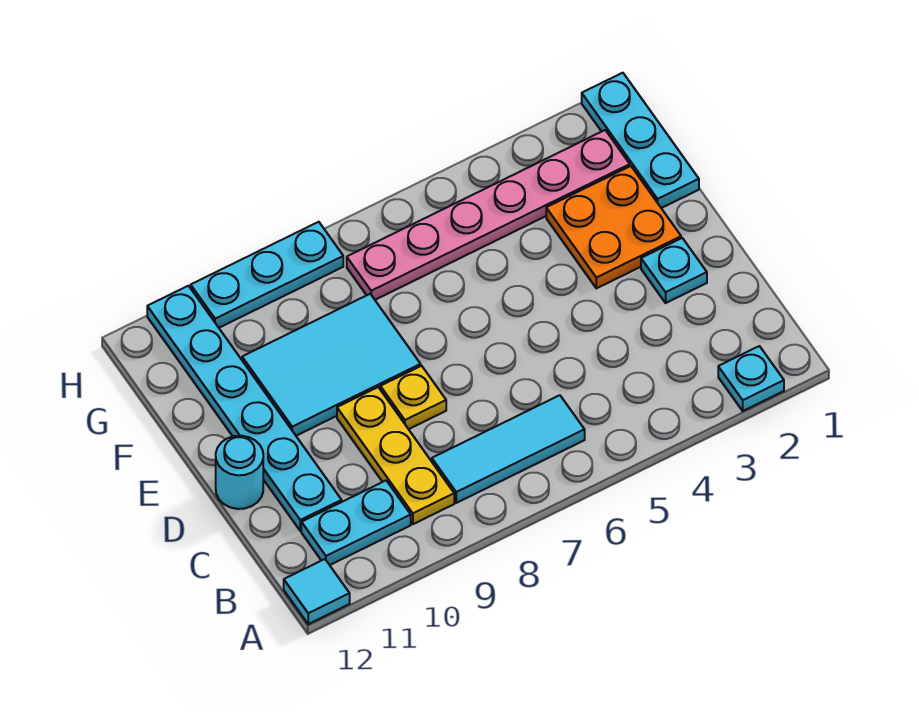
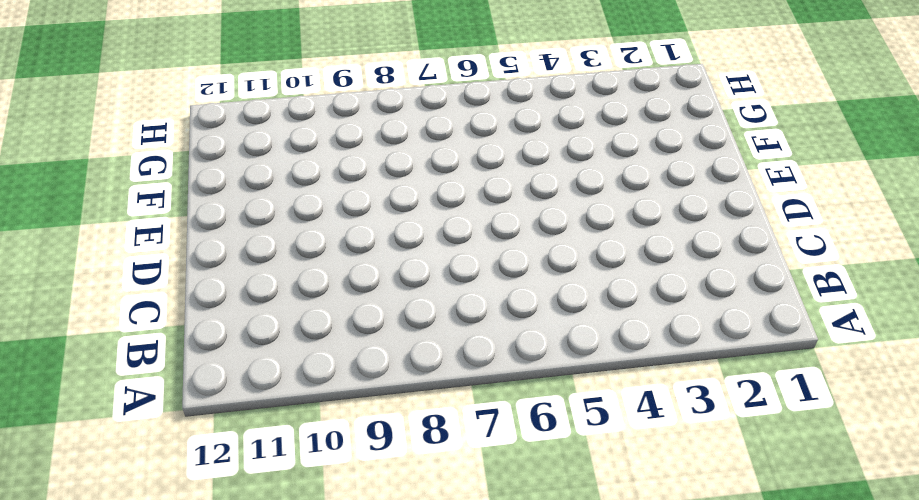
none -> cyan plate A2 level 1
none -> cyan tile A12 level 1
none -> cyan tile B6:B8 level 1

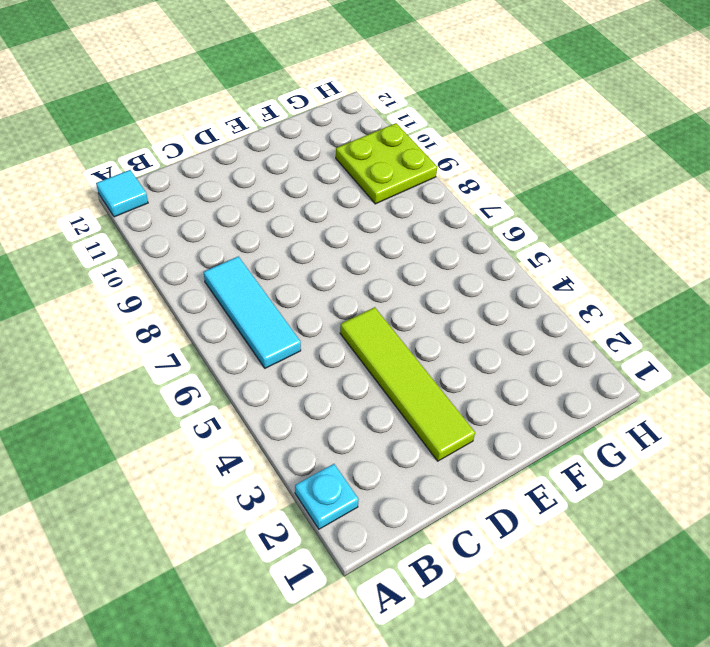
lime tile D2:D5 level 1 -> cyan plate D2 level 1
lime plate G9:H10 level 1 -> cyan plate H8:H10 level 1
none -> yellow plate B9:D9 level 1
none -> cyan plate B10:B11 level 1
none -> cyan plate C11:H11 level 1

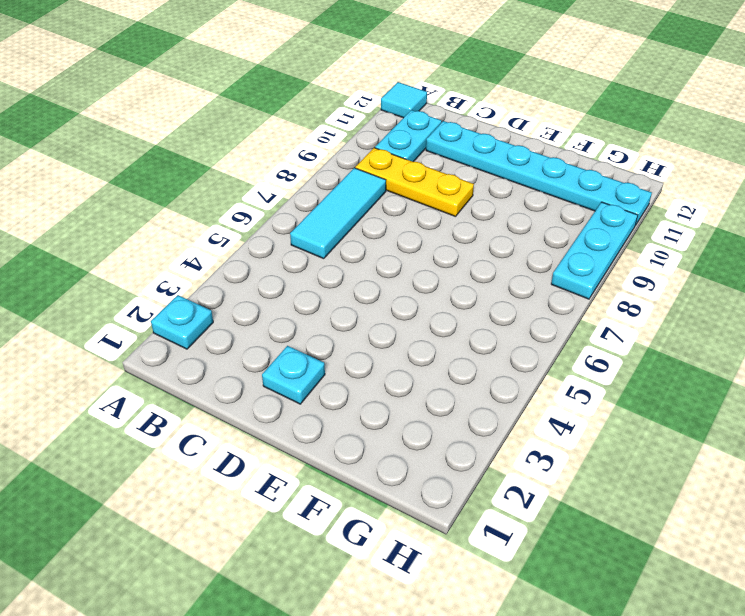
none -> yellow plate D8 level 1
none -> cyan round brick D12 level 1
none -> orange plate E2:F3 level 1

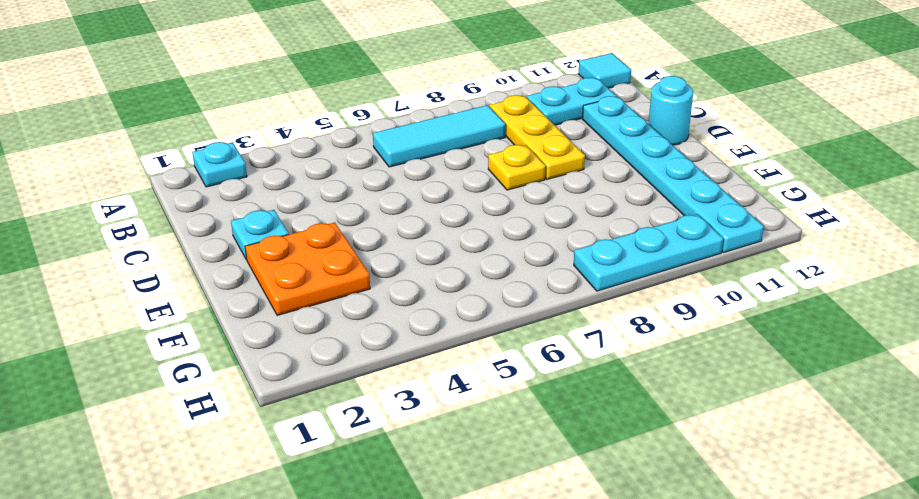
none -> cyan tile E8:F10 level 1
none -> cyan plate F1:H1 level 1
none -> pink plate G2:G7 level 1

